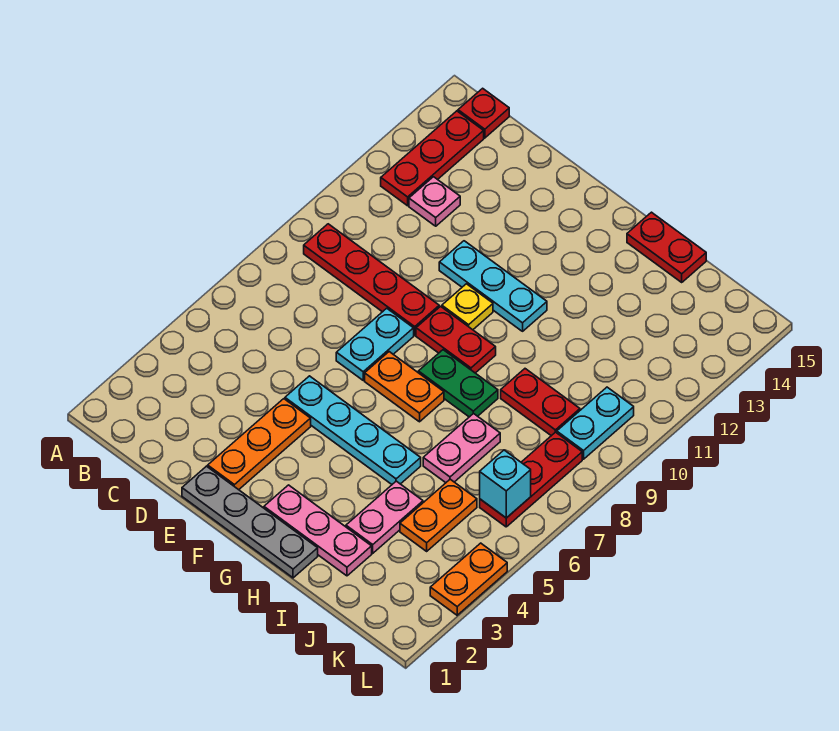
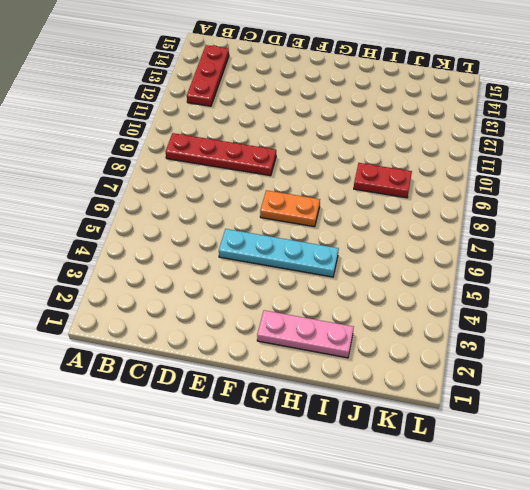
none -> red plate B15 level 1
none -> pink plate C12 level 1
none -> grey plate E1:H1 level 1

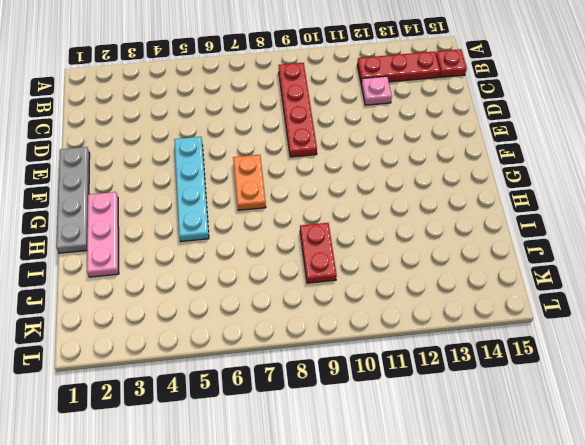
none -> orange plate E2:E4 level 1
none -> cyan plate E7:E8 level 1
none -> cyan plate E11:G11 level 1

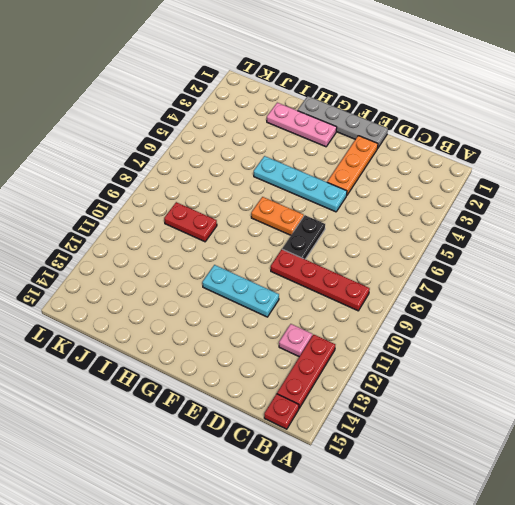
black plate E7:E8 level 1 -> cyan plate E7:E8 level 1
none -> red plate F9:G9 level 1
none -> yellow plate F10 level 1
none -> green plate G8:H8 level 1

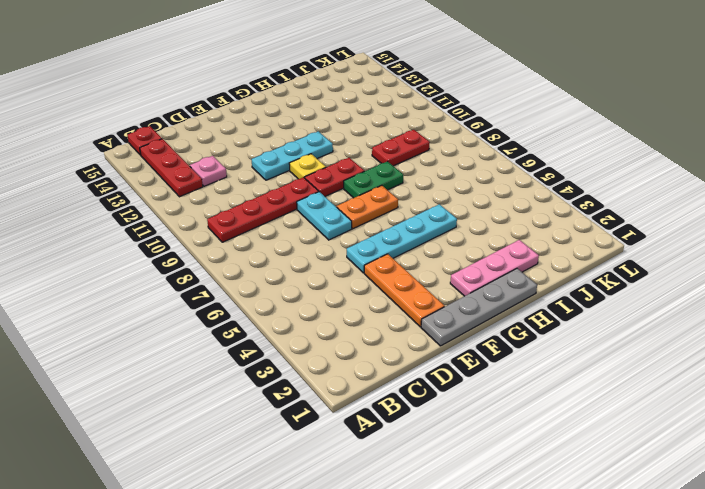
none -> red plate H15:I15 level 1
none -> pink plate I3:I4 level 1
none -> pink plate I6:I7 level 1

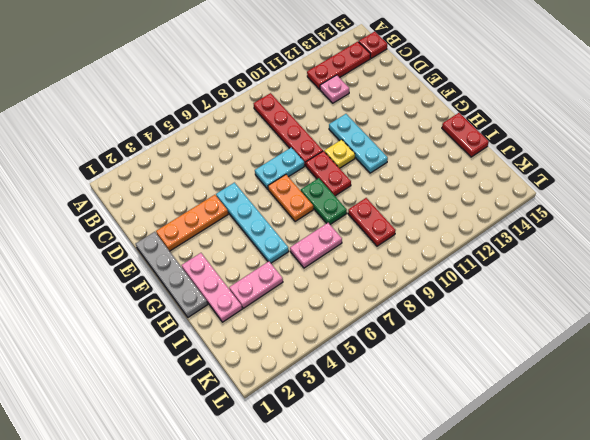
none -> orange plate J4:J5 level 1
none -> red plate K6:K8 level 1
none -> cyan plate K9:K10 level 1

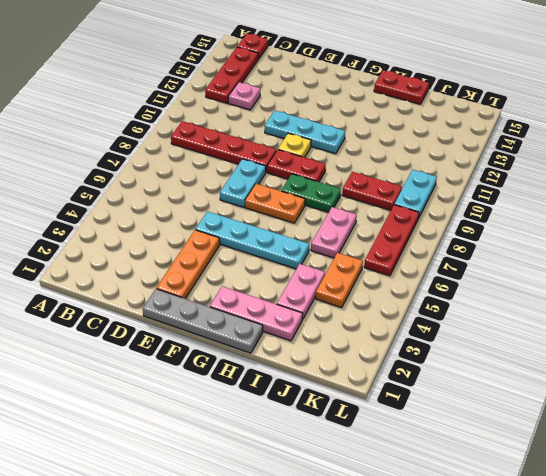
none -> orange plate L3:L4 level 1
none -> cyan brick K6 level 2

